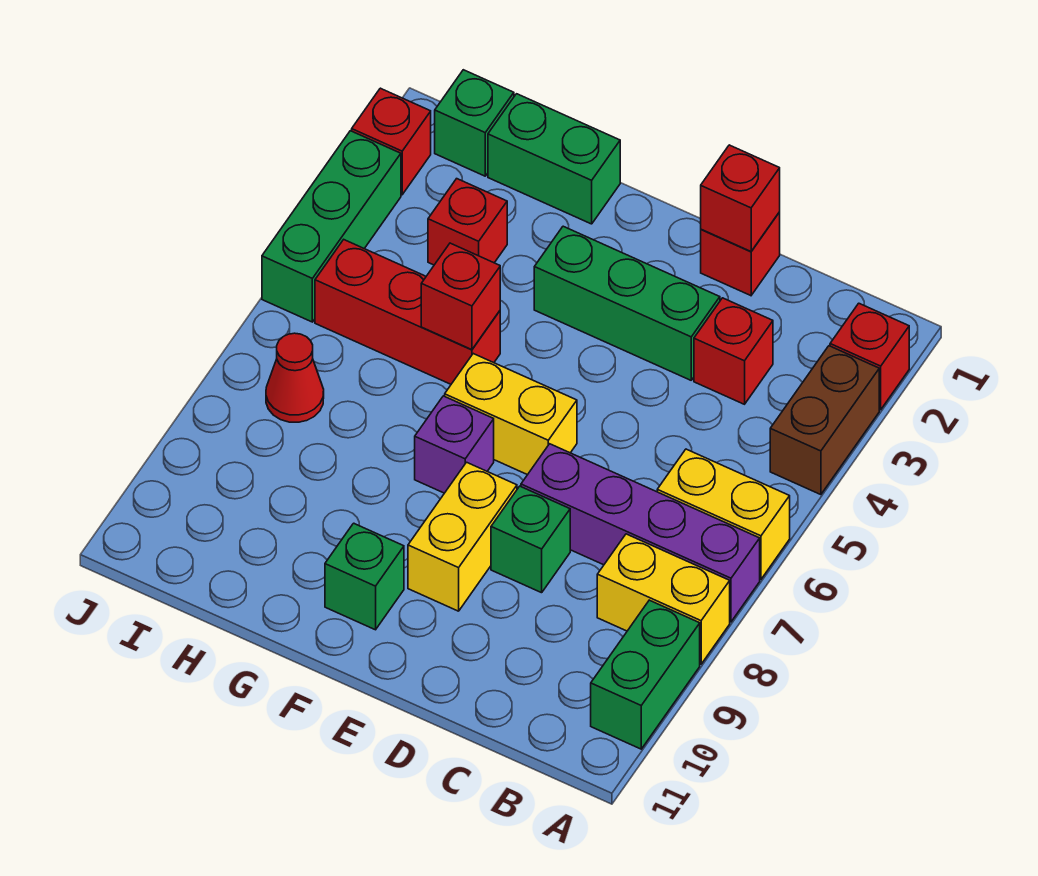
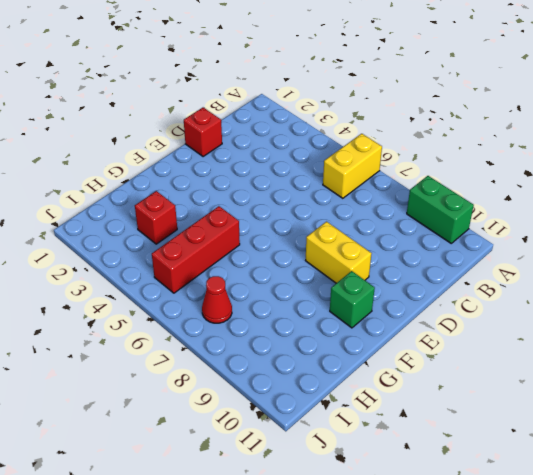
none -> red brick A2 level 1
none -> brown brick A3:A4 level 1
none -> purple brick A7:D7 level 1

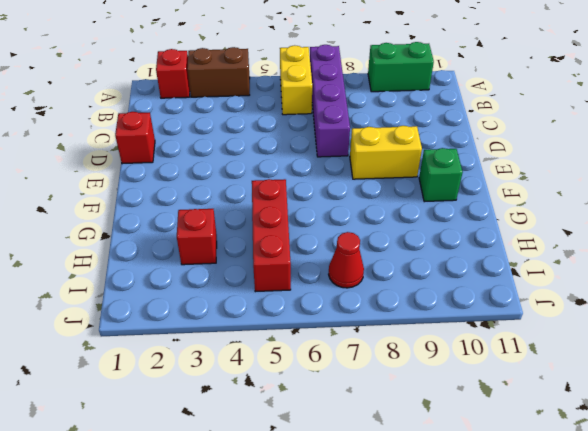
none -> yellow brick A8:B8 level 1
none -> red brick C3 level 1
none -> green brick D3:F3 level 1

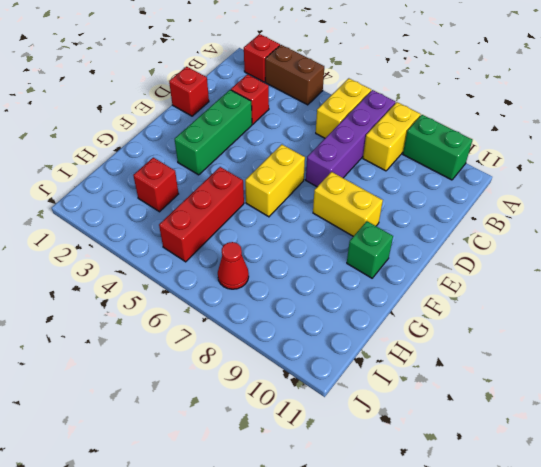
none -> green brick D8 level 1
none -> purple brick F7 level 1
none -> green brick G1:H1 level 1

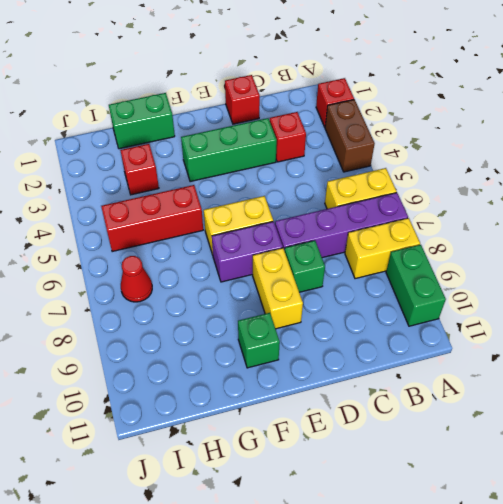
purple brick E7:F7 level 1 -> purple brick F7 level 1
none -> green brick I1 level 1
none -> red brick J2 level 1
none -> green brick J3:J5 level 1

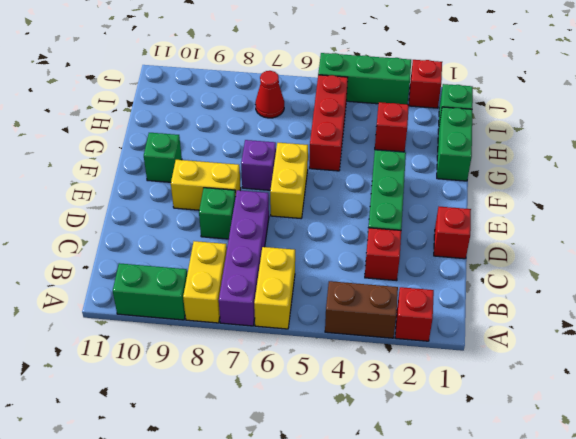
none -> red brick D1 level 2
none -> red brick G5 level 2

